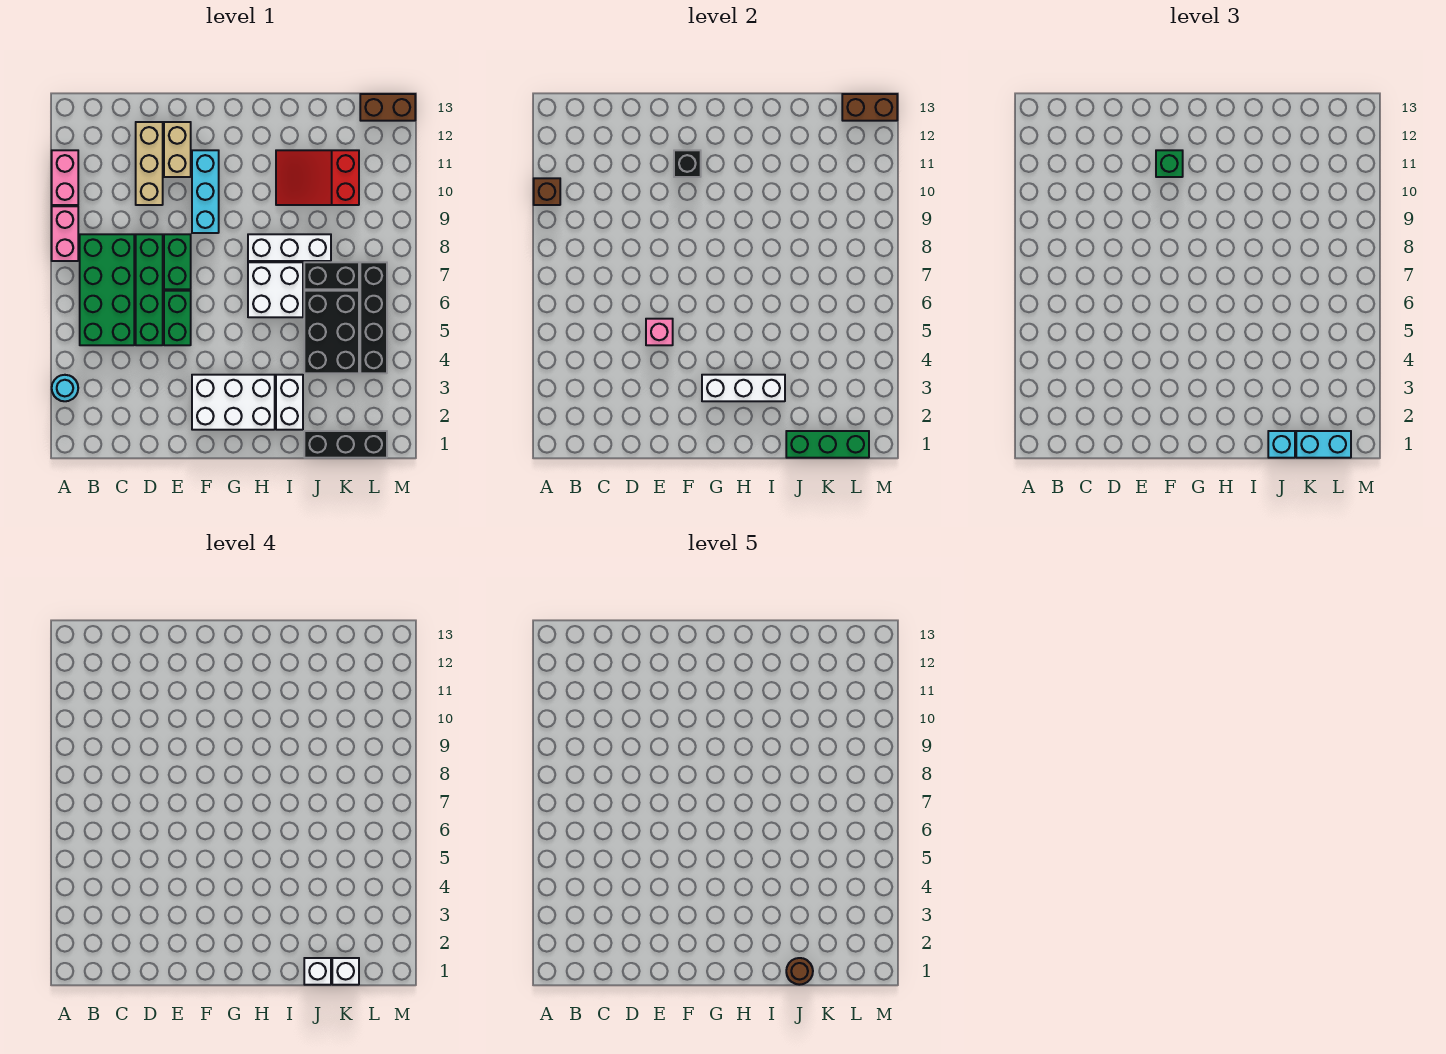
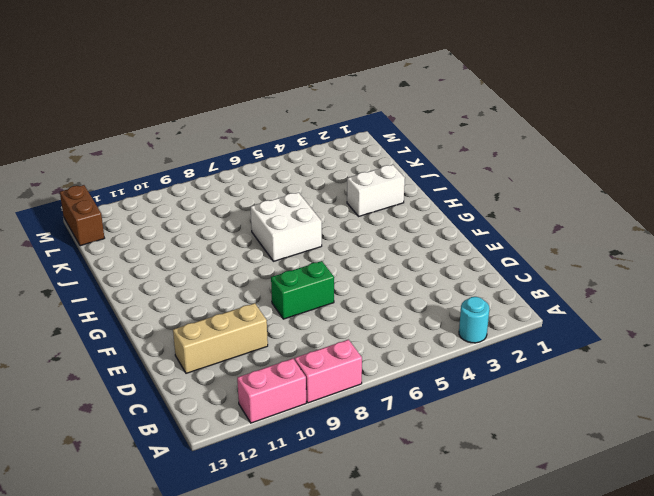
none -> green brick B5:C8 level 1
none -> green brick D5:D8 level 1
none -> green brick E5:E6 level 1
none -> tan brick E11:E12 level 1

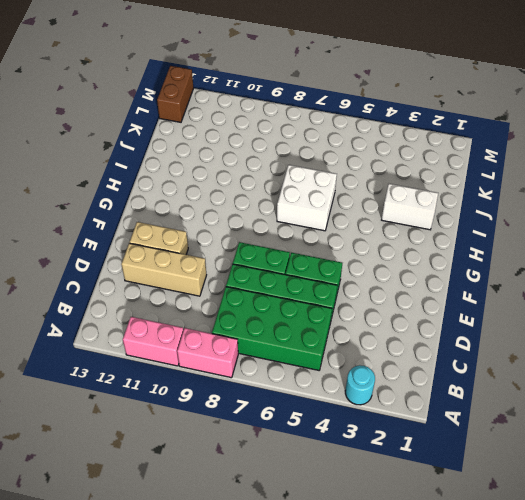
none -> white brick F2:H3 level 1
none -> cyan brick F9:F11 level 1
none -> white brick H8:J8 level 1
none -> red slope I10:K11 level 1 top K

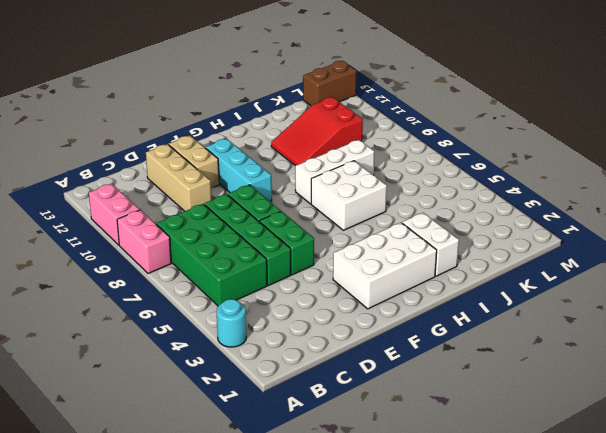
none -> black brick J1:L1 level 1
none -> black brick J4:K6 level 1
none -> black brick J7:K7 level 1
none -> black brick L4:L7 level 1

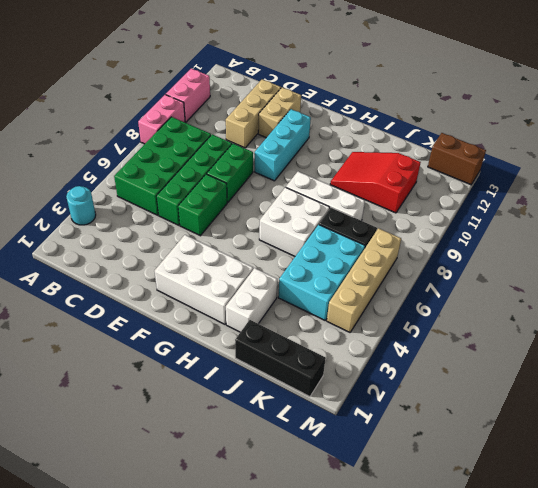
cyan brick J4:K6 level 1 -> black brick J4:K6 level 1
tan brick L4:L7 level 1 -> black brick L4:L7 level 1
none -> brown brick A10 level 2
none -> pink brick E5 level 2
none -> black brick F11 level 2
none -> white brick G3:I3 level 2

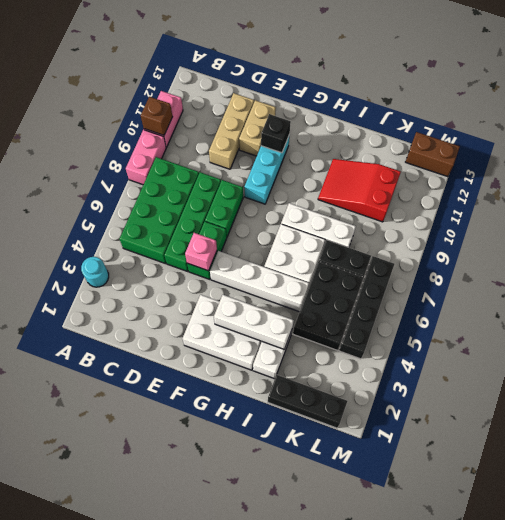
white brick F5:I5 level 1 -> none
none -> green brick J1:L1 level 2
none -> brown brick L13:M13 level 2
none -> green brick F11 level 3
none -> cyan brick J1 level 3

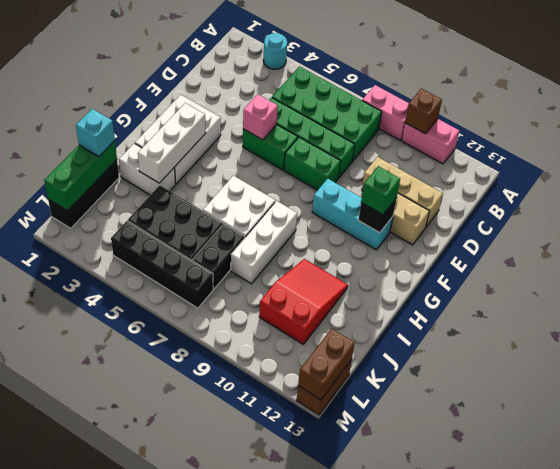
none -> cyan brick K1:L1 level 3
none -> white brick J1 level 4
none -> white brick K1 level 4
none -> brown round brick J1 level 5

